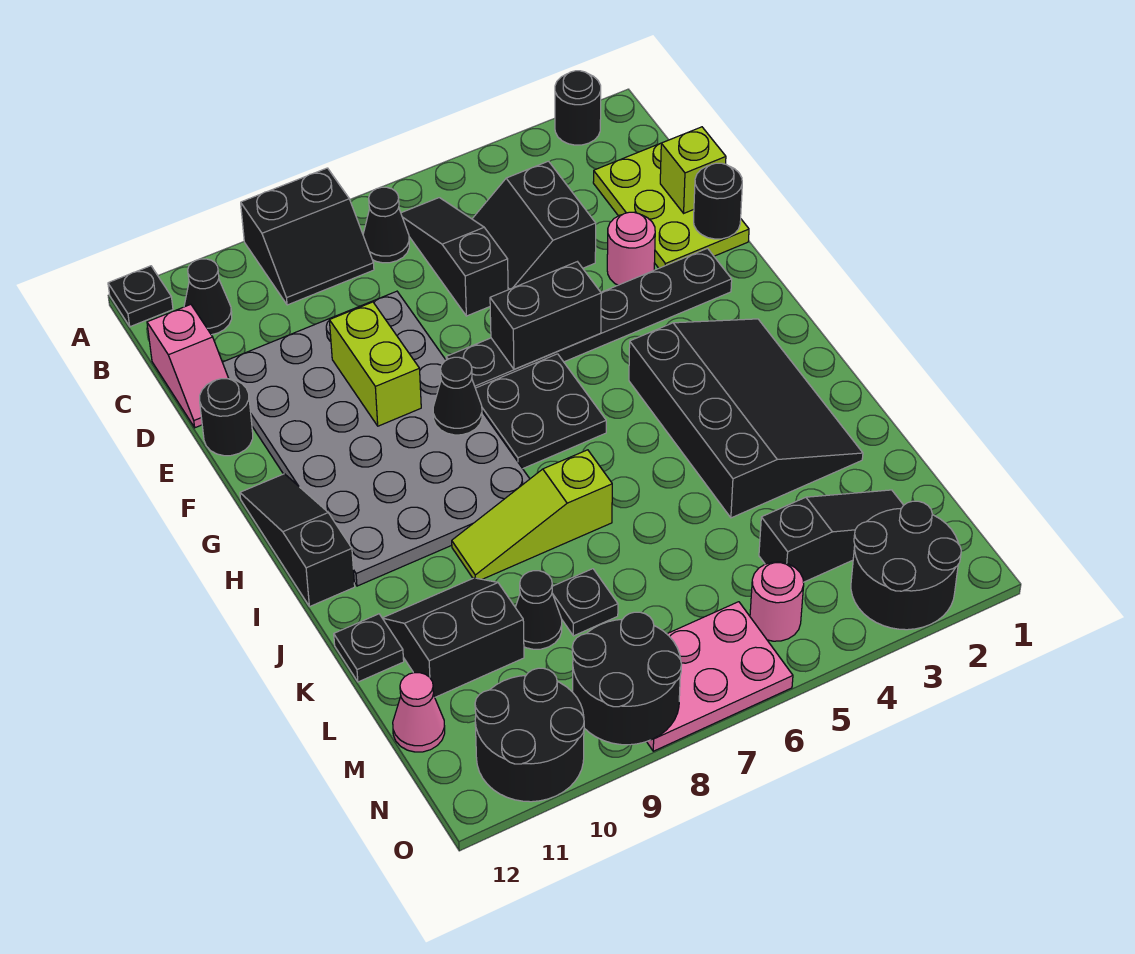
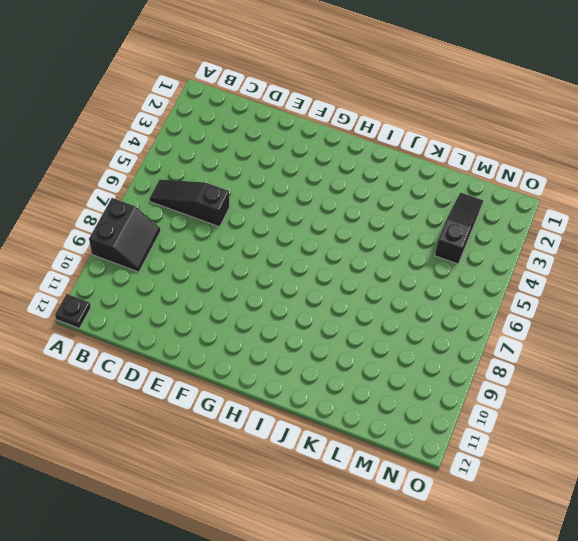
none -> black round brick A2 level 1
none -> black cone B7 level 1
none -> black cone B11 level 1
none -> lime plate C1:E2 level 1

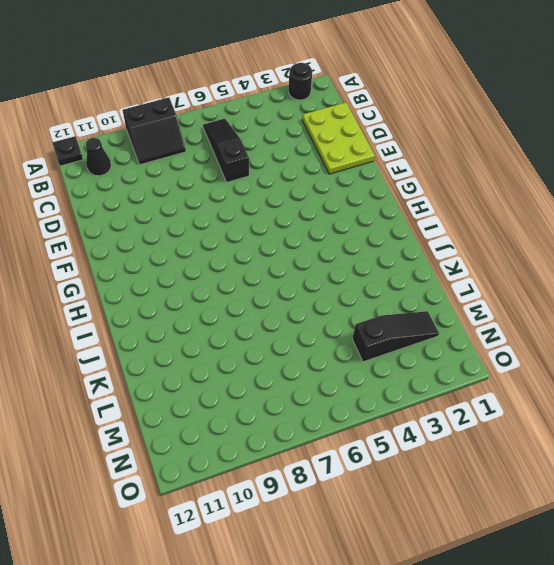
none -> black cone B7 level 1
none -> black slope C4:D5 level 1 top 4
none -> pink slope C12:D12 level 1 top C
none -> grey plate D8:I11 level 1

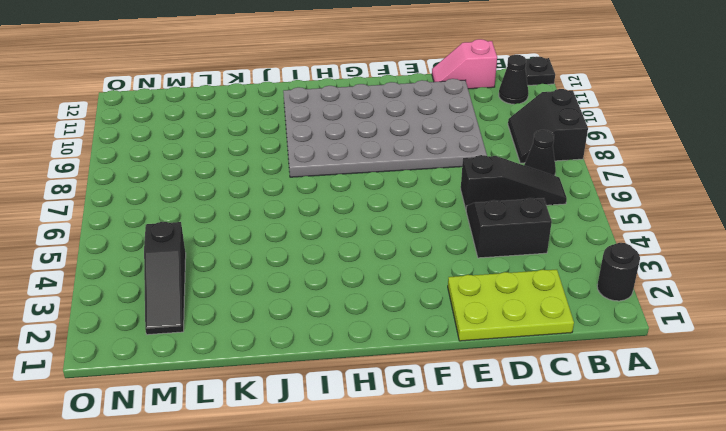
none -> pink round brick E3 level 1
none -> black round brick E12 level 1
none -> black plate F2:F7 level 1
none -> black plate G6:H7 level 1

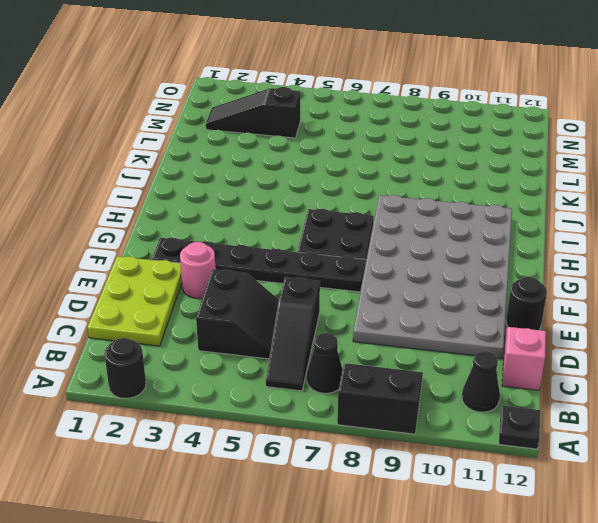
none -> black slope G12:I12 level 1 top I
none -> black slope H2:K4 level 1 top 4
none -> lime slope J7:J9 level 1 top 7
none -> black slope K10:L11 level 1 top L

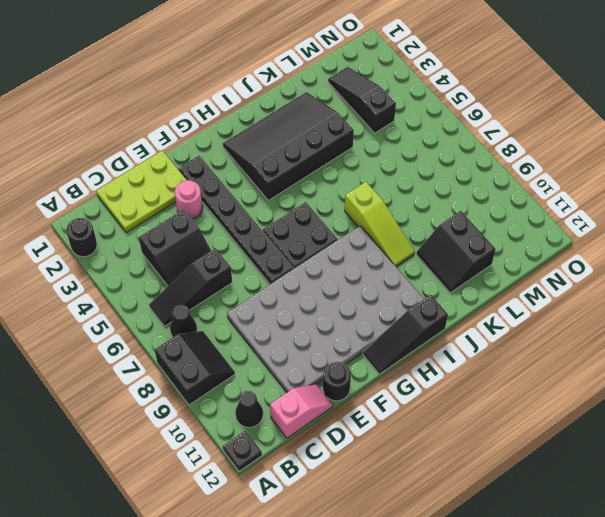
none -> black plate K12 level 1
none -> black plate L8 level 1
none -> black cone L9 level 1
none -> pink cone M12 level 1

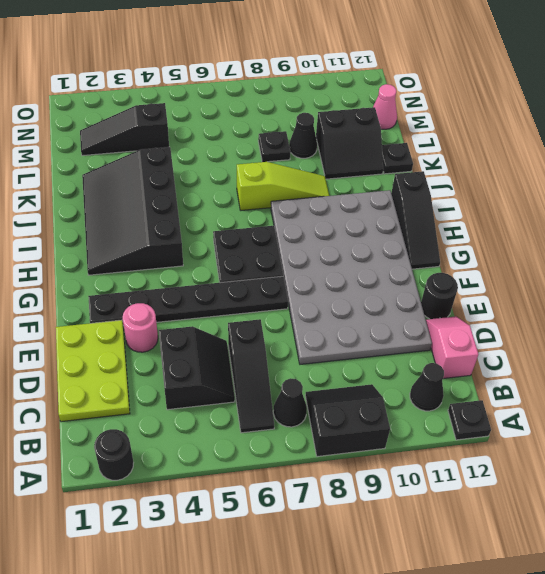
none -> black round brick N2:O3 level 1
none -> pink round brick N5 level 1
none -> pink plate N6:O8 level 1
none -> black round brick N10:O11 level 1

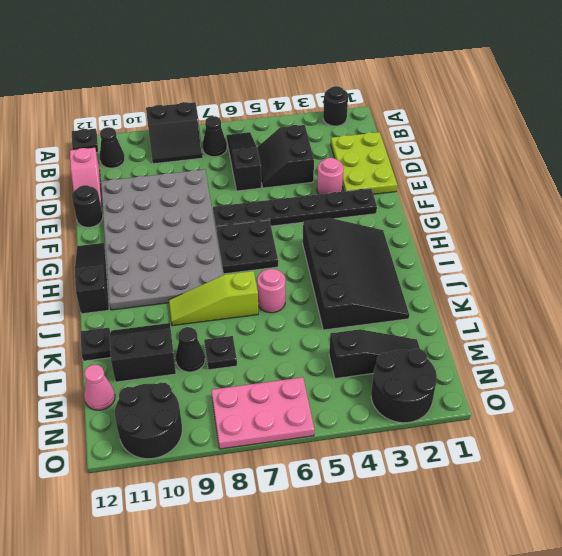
pink round brick J6 level 1 -> pink round brick N5 level 1
none -> lime brick D1 level 2
none -> black round brick E1 level 2
none -> lime brick E9:F9 level 2
none -> black brick F5:F6 level 2

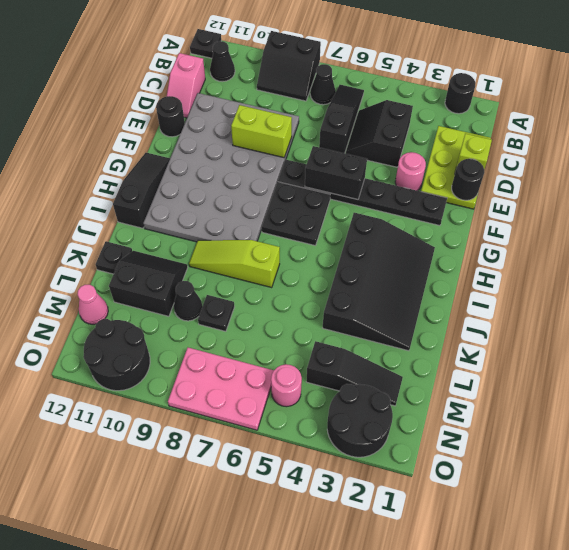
lime brick E8:E9 level 2 -> lime brick E9:F9 level 2
none -> black cone G8 level 2
none -> black round brick N8:O9 level 2

